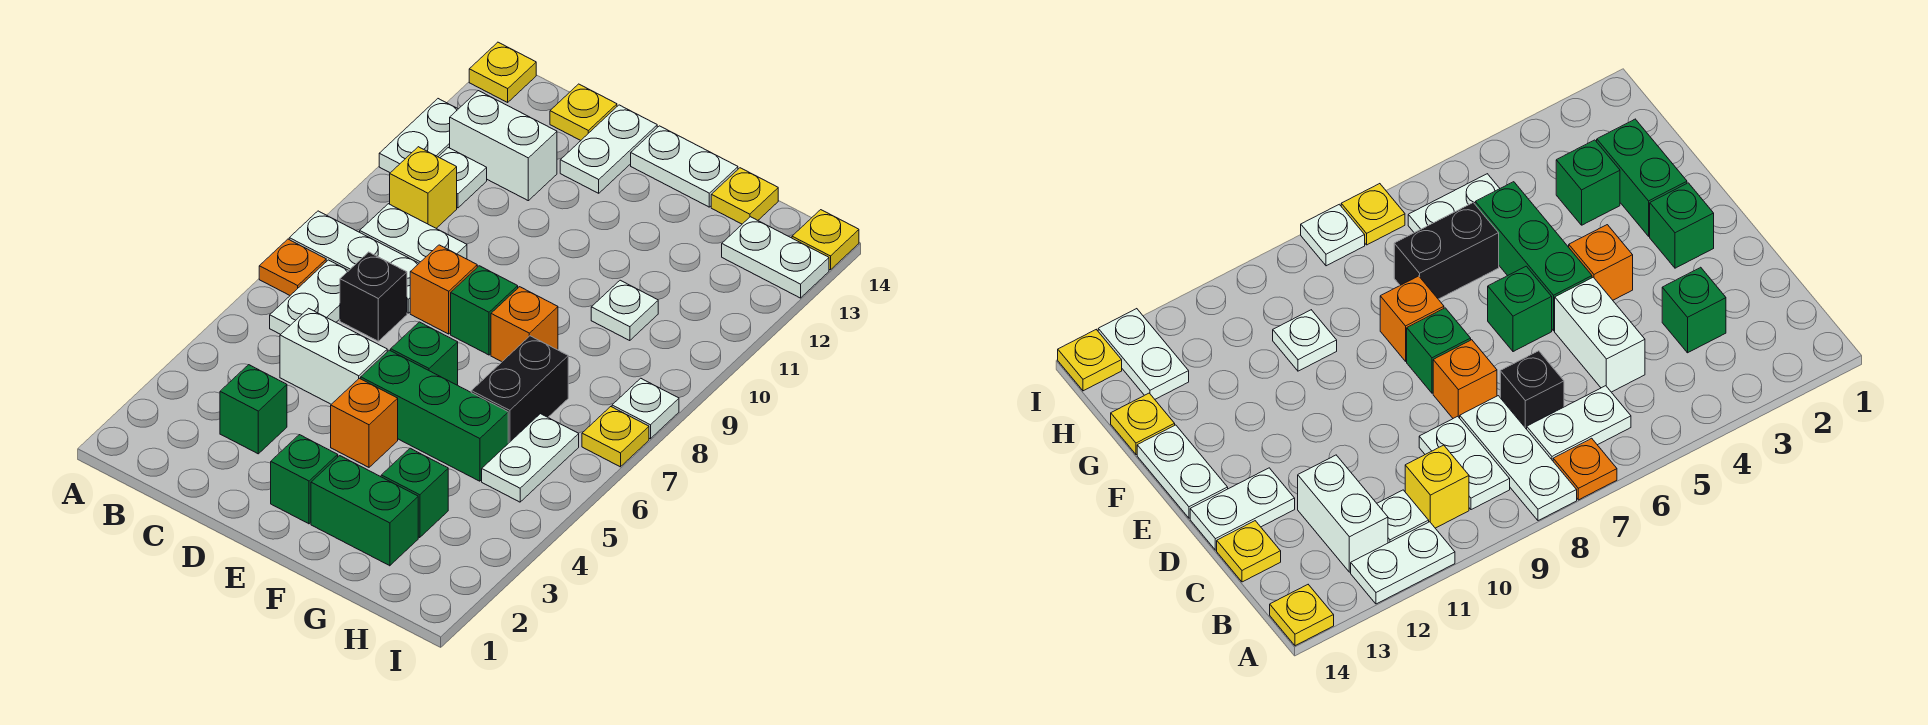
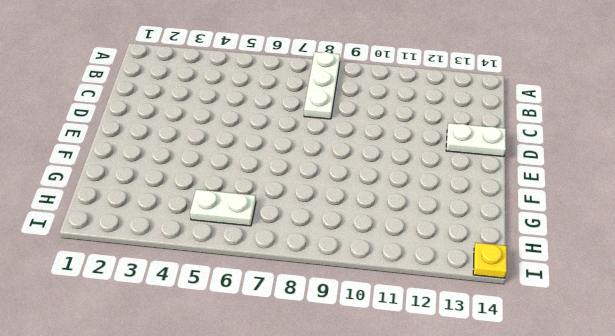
none -> orange plate A7 level 1
none -> white plate A11:A12 level 1
none -> yellow plate A14 level 1
none -> white plate B6:B7 level 1

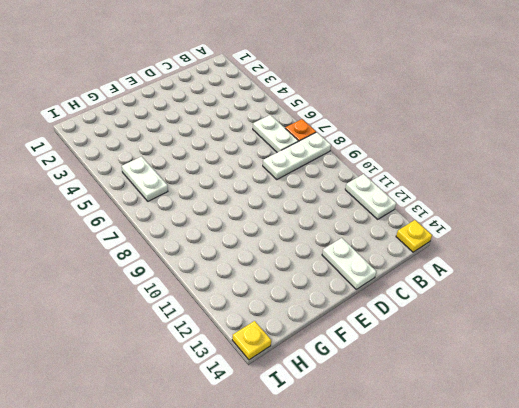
none -> white plate B9:C9 level 1
none -> yellow brick B10 level 1
none -> white plate B11 level 1
none -> white brick B12:C12 level 1

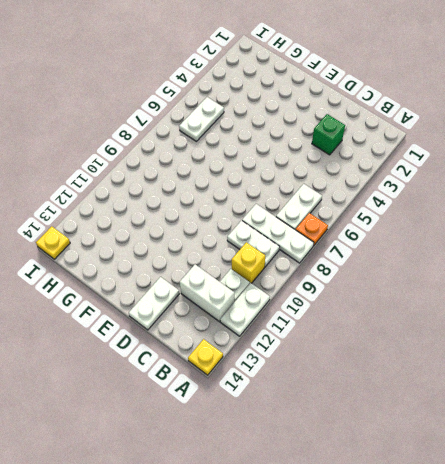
none -> white brick C5:D5 level 1
none -> black brick C7 level 1
none -> yellow plate C14 level 1
none -> orange brick D8 level 1

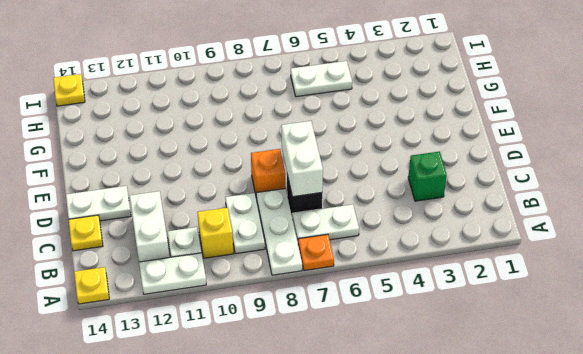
white brick C7:D7 level 2 -> white brick C5:D5 level 1
none -> green brick E2 level 1
none -> orange brick E4 level 1
none -> green brick E5:G5 level 1
none -> green brick E6 level 1

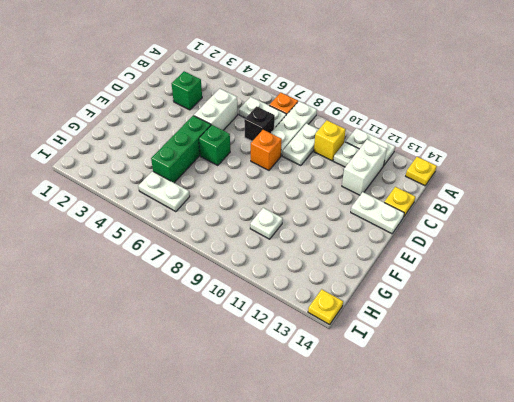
none -> green brick E2 level 1
none -> orange brick E4 level 1
none -> green brick E8 level 1
none -> white plate E14:F14 level 1

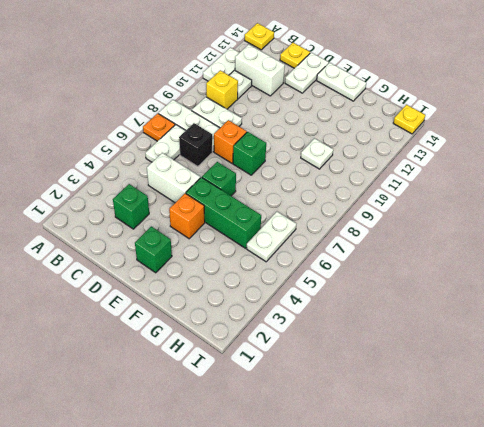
none -> green brick F2:G2 level 1
none -> orange brick F8 level 1
none -> green brick G3 level 1
none -> black brick G6:G7 level 1

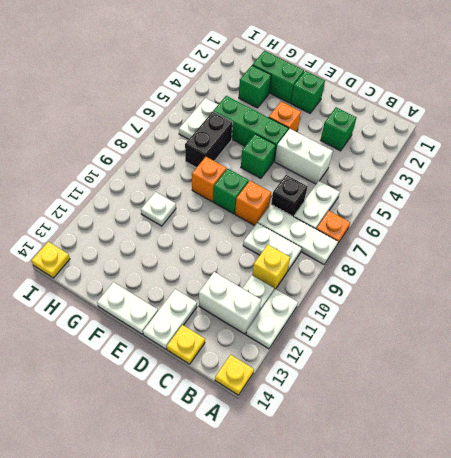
none -> yellow plate G14 level 1
none -> white plate H13:I13 level 1
none -> yellow plate I7 level 1
none -> white plate I8 level 1

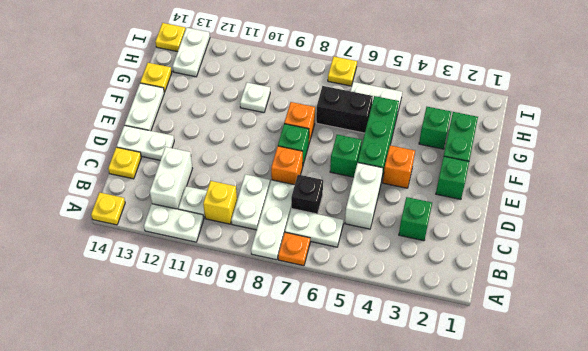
none -> white plate I8 level 1

